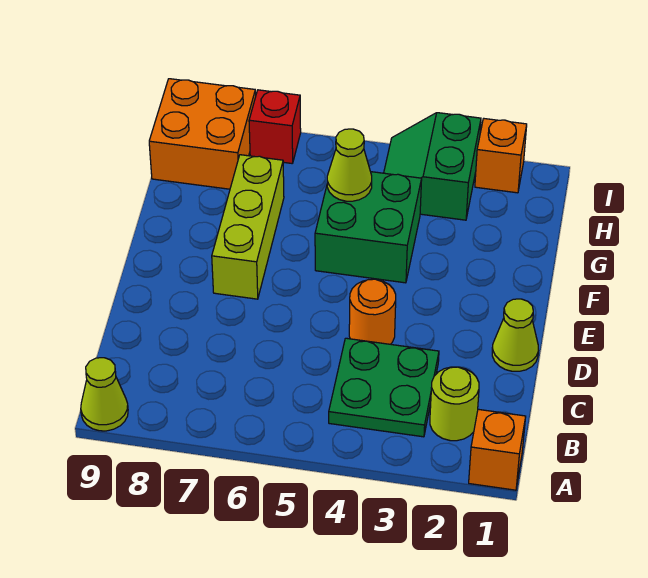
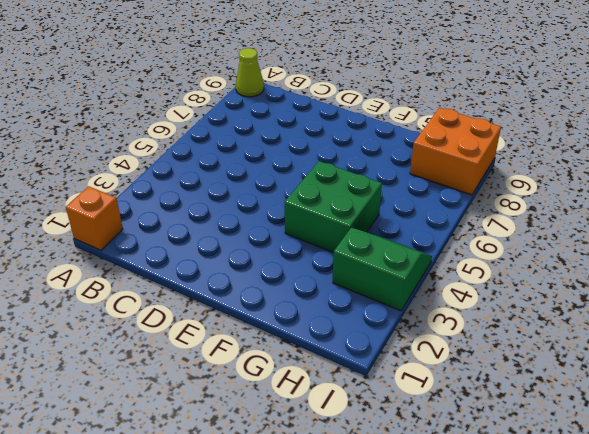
none -> lime round brick B2 level 1
none -> green plate B3:C4 level 1
none -> lime cone D1 level 1

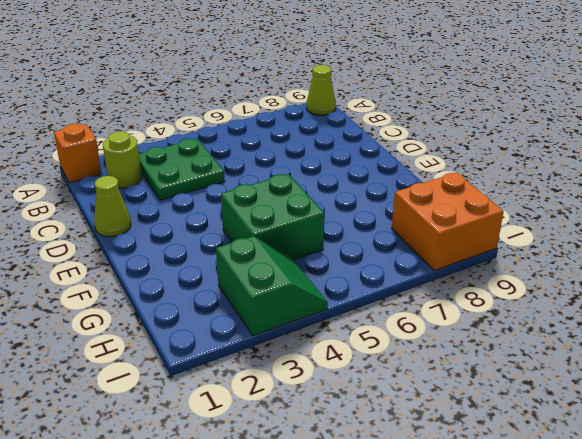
none -> orange round brick D4 level 1
none -> lime brick E7:G7 level 1
none -> orange brick I2 level 1

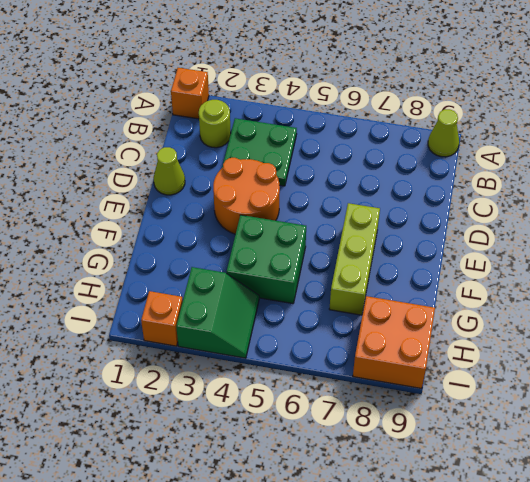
orange round brick D3:E4 level 1 -> orange round brick D4 level 1
none -> red brick I7 level 1
none -> lime cone G5 level 2

